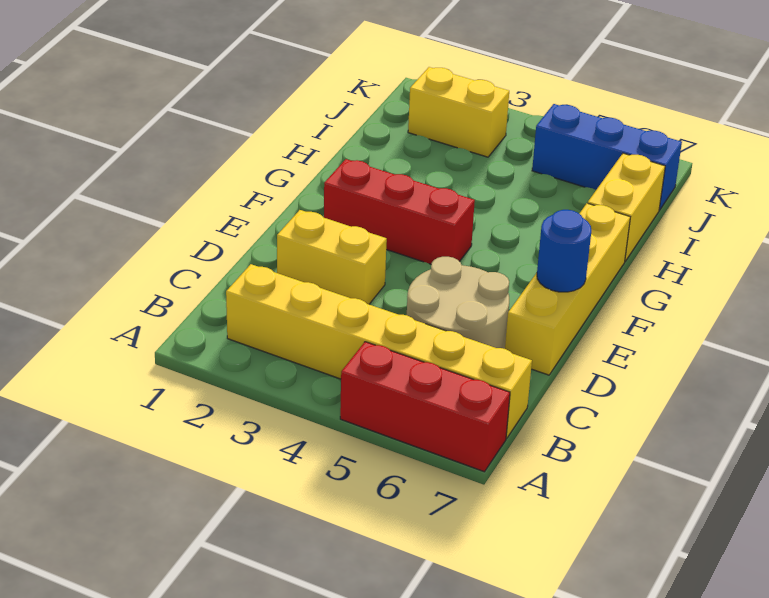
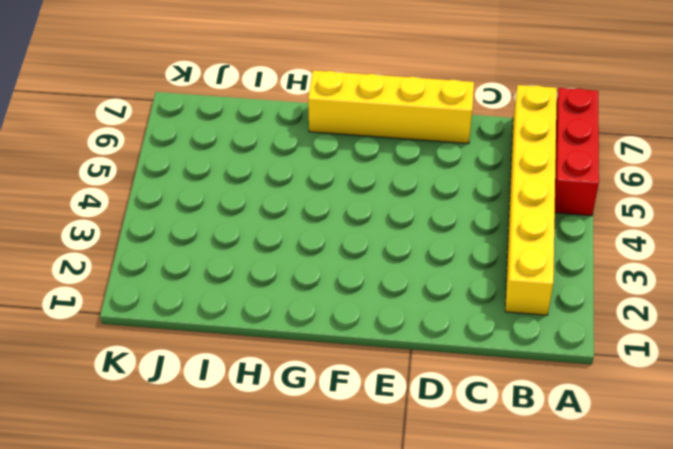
none -> tan round brick C5:D6 level 1
none -> yellow brick D2:D3 level 1

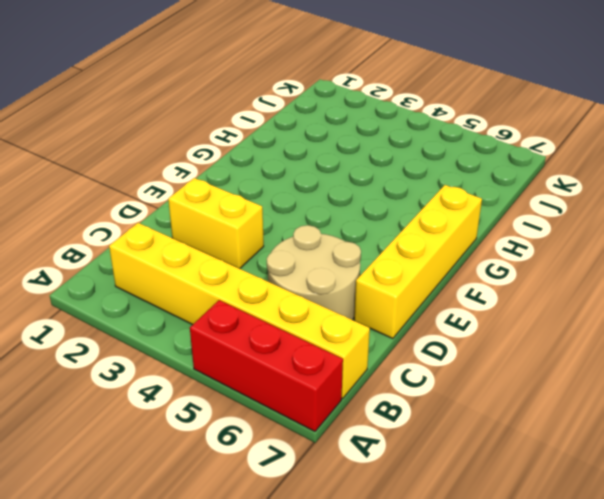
none -> red brick F2:F4 level 1
none -> yellow brick H7:I7 level 1

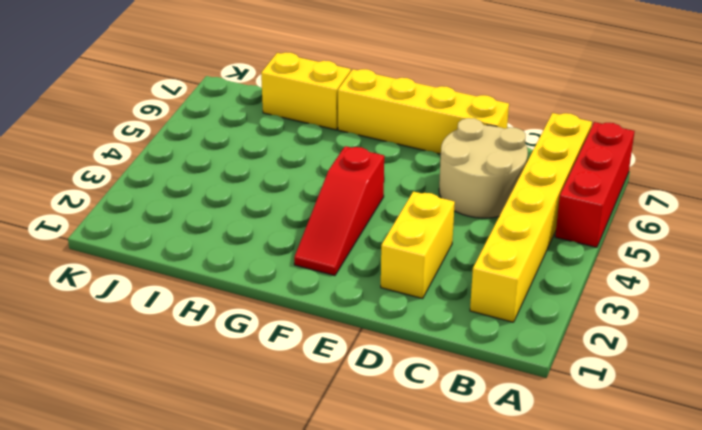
red slope F2:F4 level 1 top 4 -> red brick F2:F4 level 1
none -> yellow brick J2:J3 level 1
none -> blue brick J5:J7 level 1

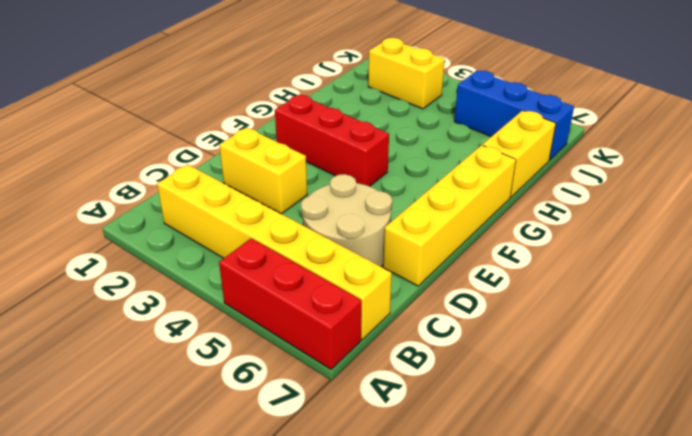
none -> blue round brick E7 level 2

